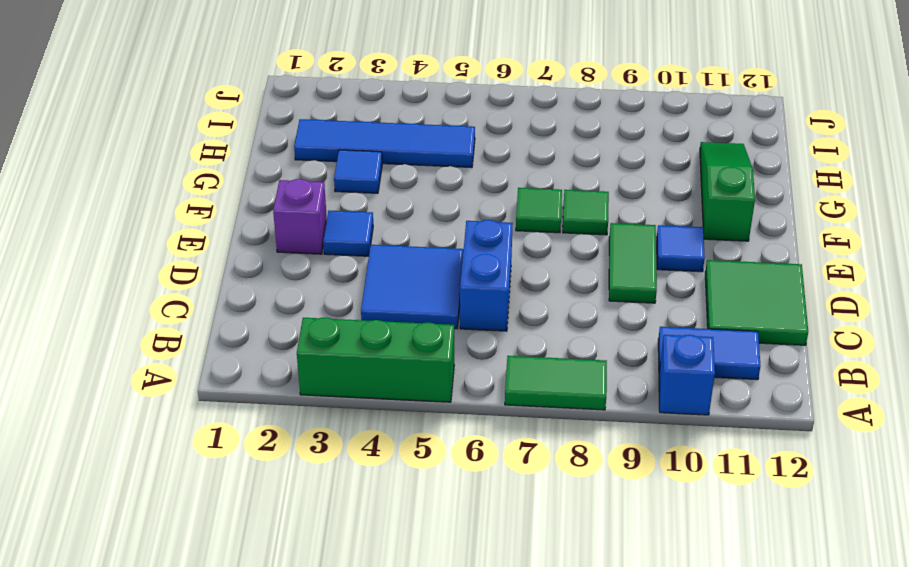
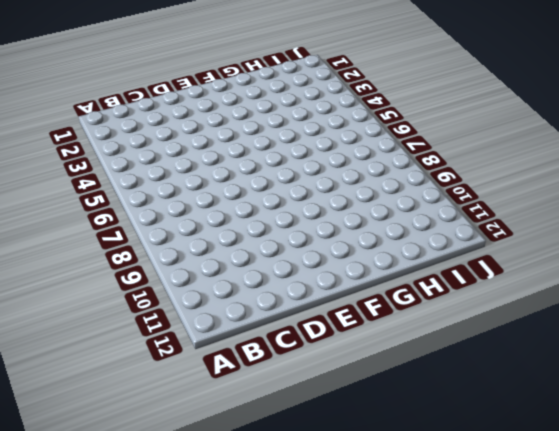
none -> green brick A3:A5 level 1
none -> green tile A7:A8 level 1
none -> blue brick A10 level 1

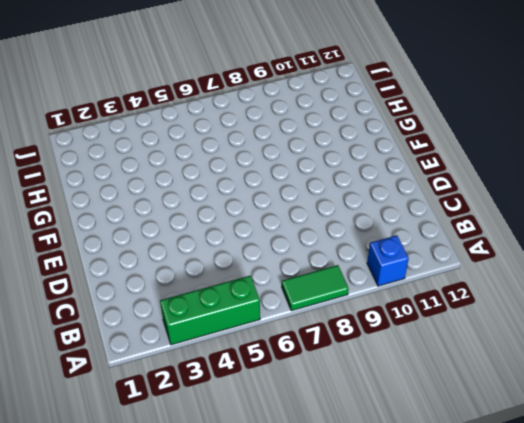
none -> blue tile B10:B11 level 1
none -> blue tile C4:D5 level 1
none -> blue brick C6:D6 level 1

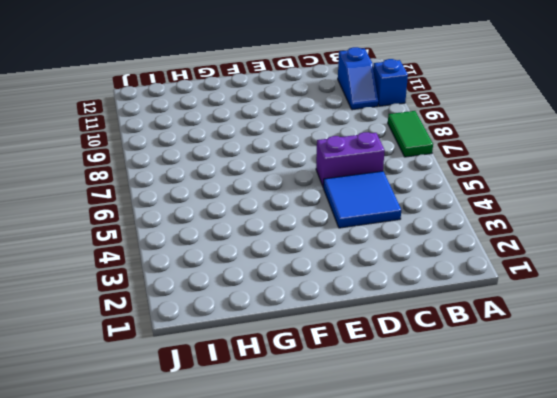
blue slope B10:B11 level 1 top 11 -> blue tile B10:B11 level 1
purple brick C6:D6 level 1 -> blue brick C6:D6 level 1
none -> green brick A3:A5 level 1
none -> green tile C11:D12 level 1
none -> green tile D9:E9 level 1

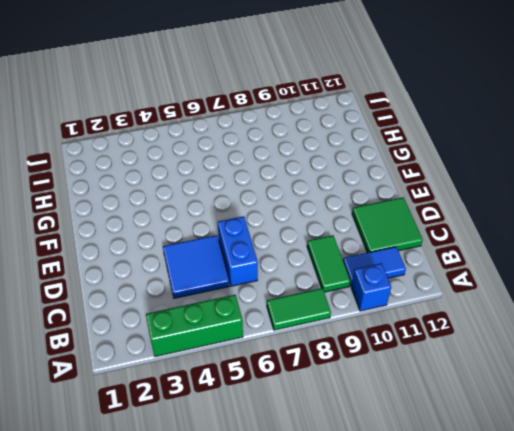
green tile B9:C9 level 1 -> green tile D9:E9 level 1
none -> purple brick E2 level 1
none -> blue tile E3 level 1
none -> blue tile E10 level 1

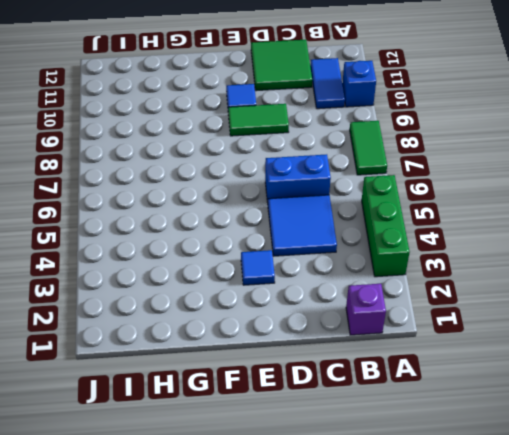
purple brick B1 level 1 -> purple brick E2 level 1
none -> green tile F7 level 1
none -> green tile F8 level 1
none -> green slope F11:H11 level 1 top F

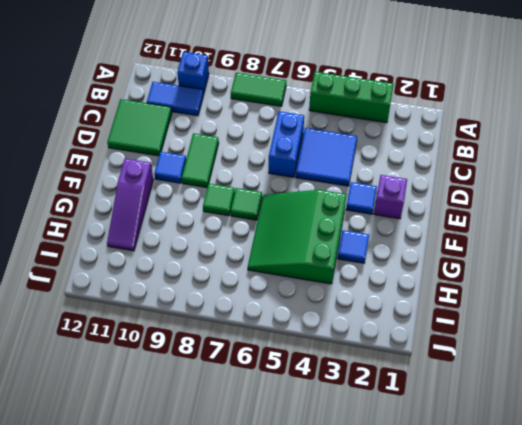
green slope F4:H6 level 1 top 4 -> blue tile H2:H5 level 1
purple slope F11:H11 level 1 top F -> green slope F11:H11 level 1 top F

